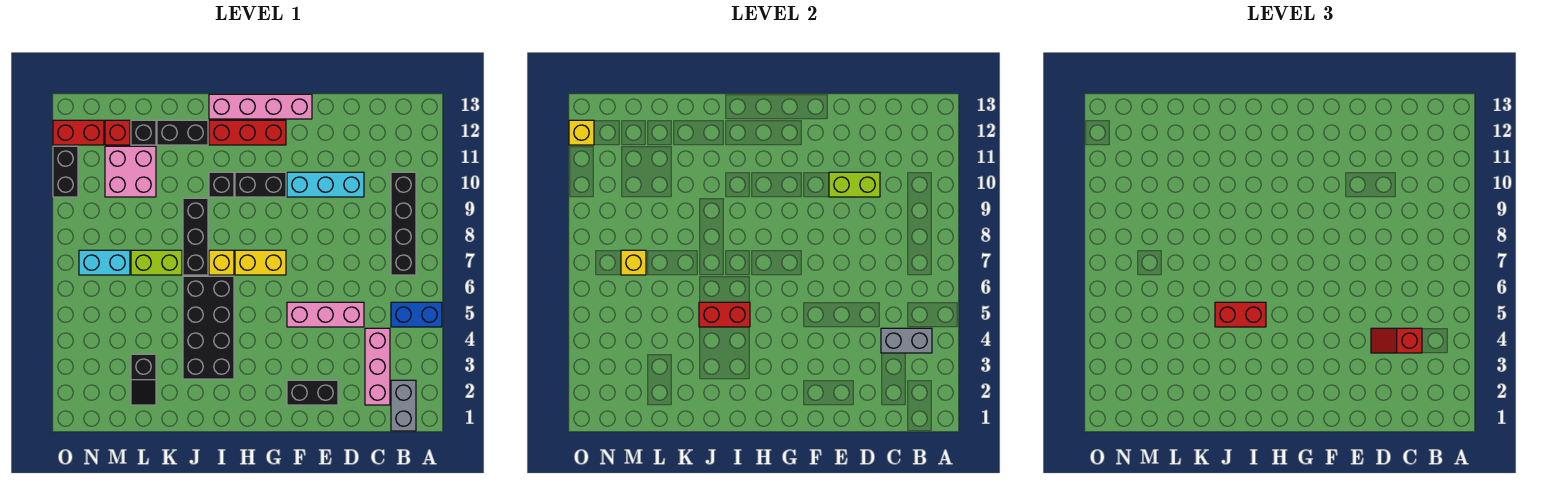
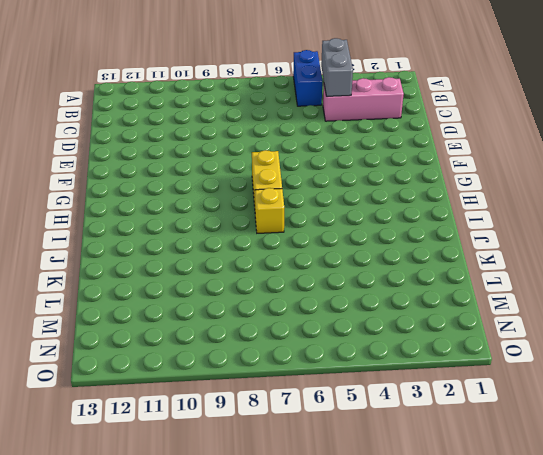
none -> grey brick B1:B2 level 1
none -> black brick B7:B10 level 1
none -> pink brick D5:F5 level 1
none -> cyan brick D10:F10 level 1

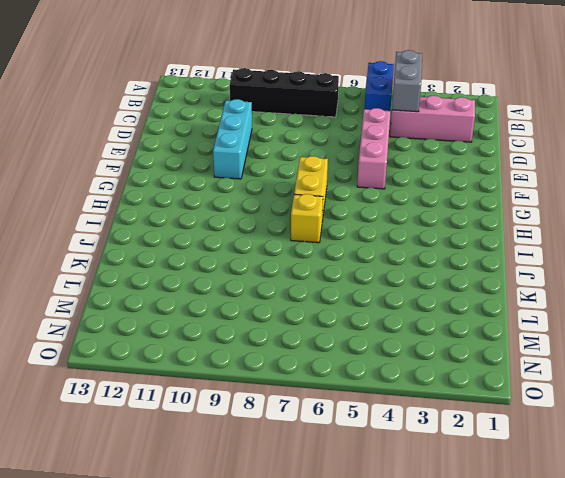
none -> grey brick B1:B2 level 1
none -> black brick E2:F2 level 1
none -> pink brick F13:I13 level 1
none -> black brick G10:H10 level 1

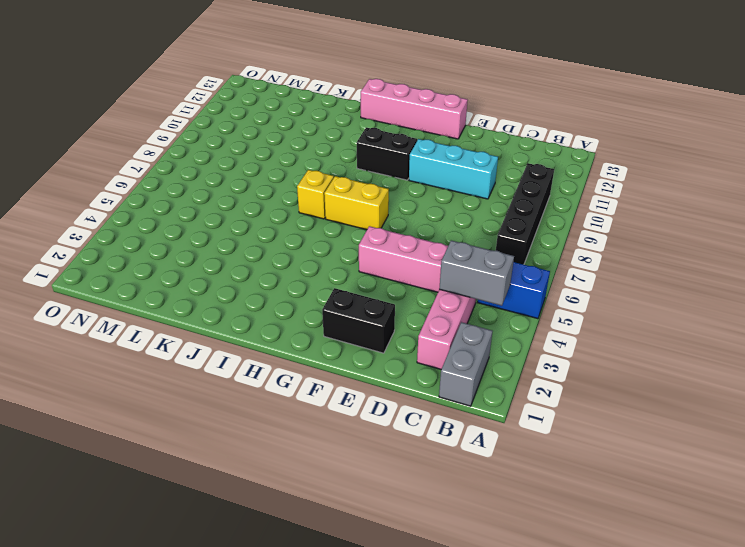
none -> red brick G12:I12 level 1
none -> black brick I3:J6 level 1
none -> black brick I10 level 1
none -> black brick J7:J9 level 1

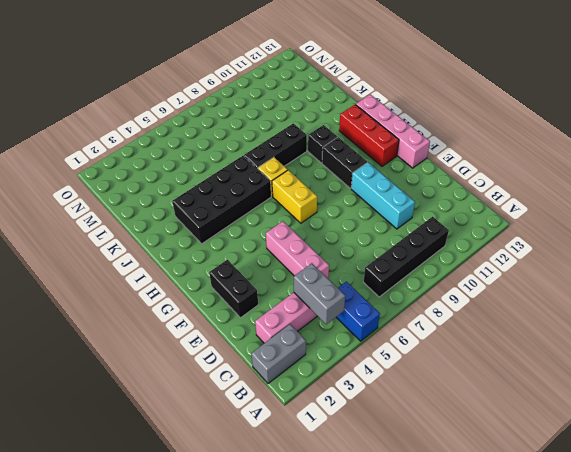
none -> black brick J12:K12 level 1
none -> lime brick K7:L7 level 1
none -> black slope L2:L3 level 1 top 3
none -> pink brick L10:M11 level 1

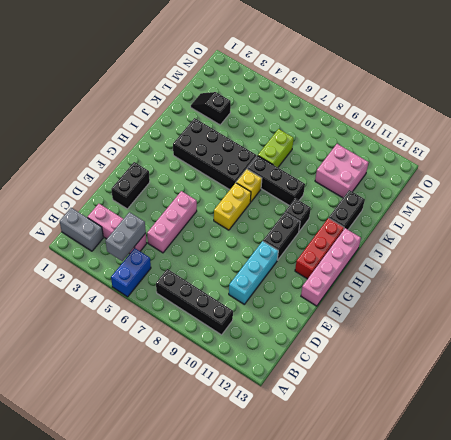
none -> black brick L12 level 1
none -> cyan brick M7:N7 level 1
none -> red brick M12 level 1
none -> red brick N12:O12 level 1

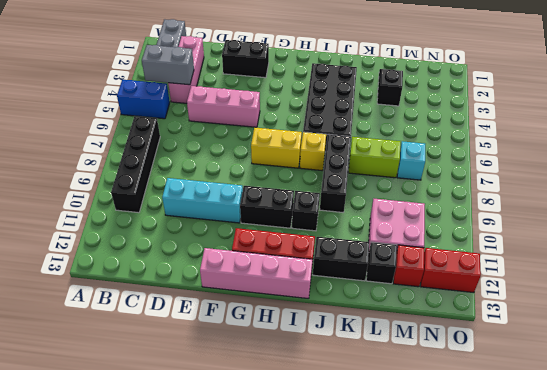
cyan brick M7 level 1 -> cyan brick M7:N7 level 1
none -> black brick O10:O11 level 1
none -> lime brick D10:E10 level 2
none -> red brick I5:J5 level 2
none -> yellow brick M7 level 2

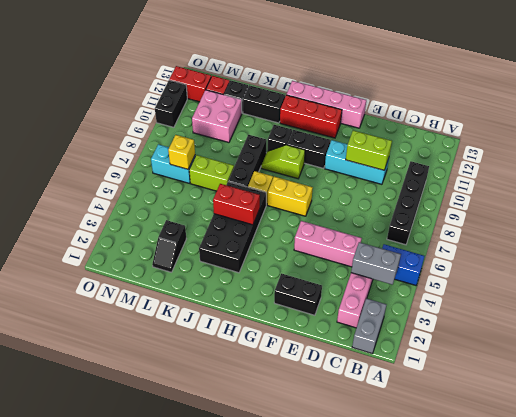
lime slope H9:I9 level 1 top H -> none
none -> yellow brick O12 level 2
none -> red slope C4:D4 level 3 top C
none -> red brick I5:J5 level 3

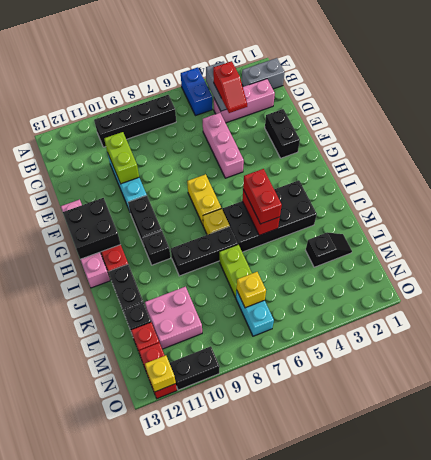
black brick G12:H13 level 2 -> none

